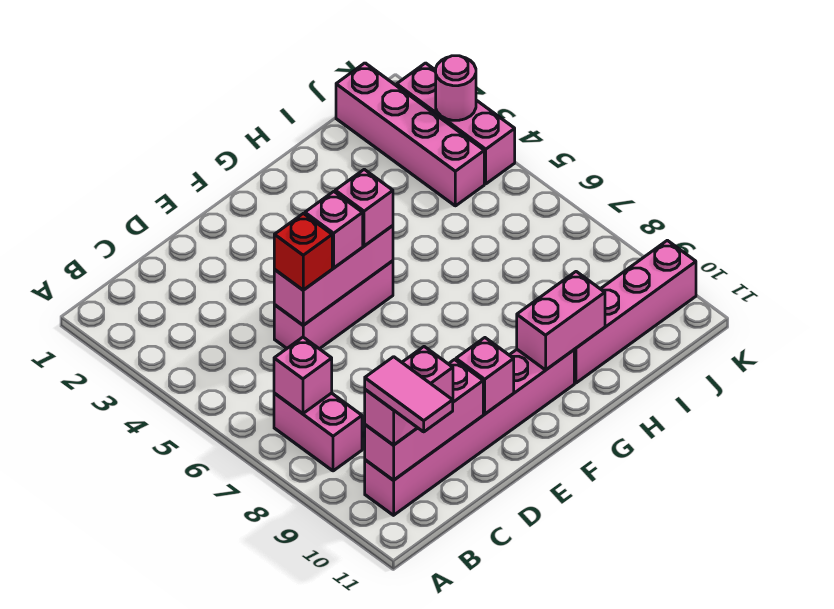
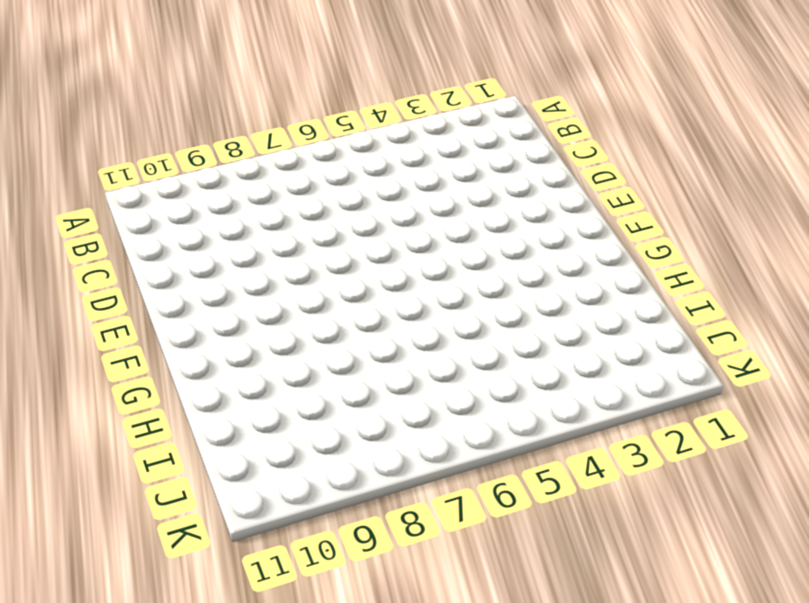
none -> pink brick B7:B8 level 1
none -> pink brick B10:G10 level 1
none -> pink brick D5:F5 level 1

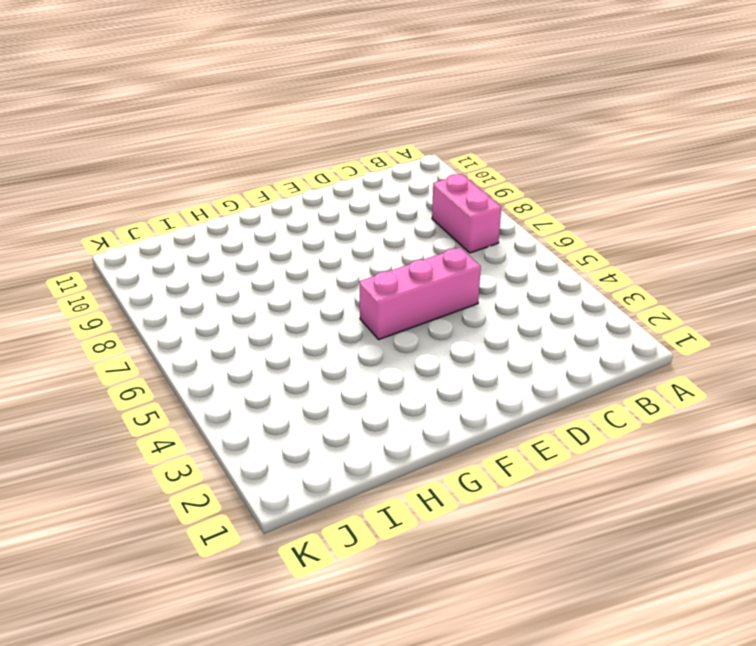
none -> pink brick B10:G10 level 1
none -> pink brick H10:K10 level 1
none -> pink brick J1:J4 level 1

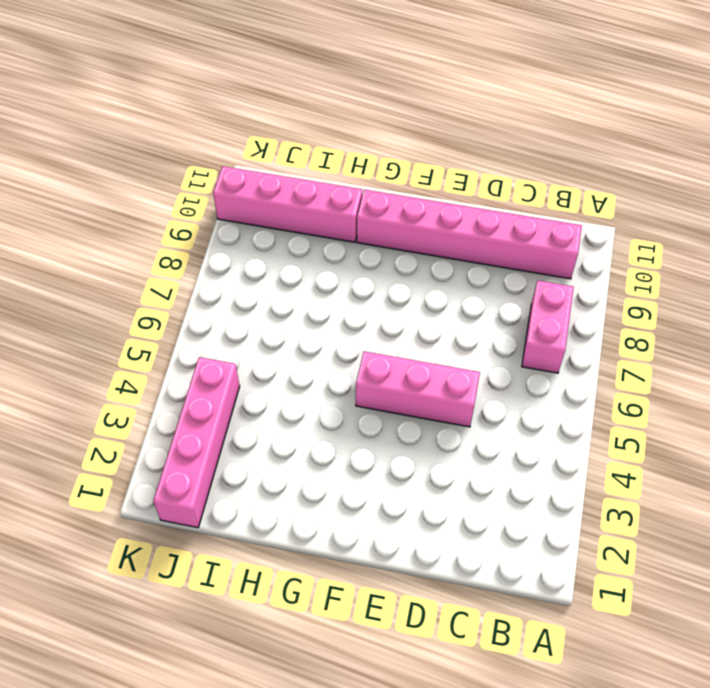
none -> pink brick K2:K4 level 1
none -> pink brick B7 level 2
none -> pink brick B10:D10 level 2

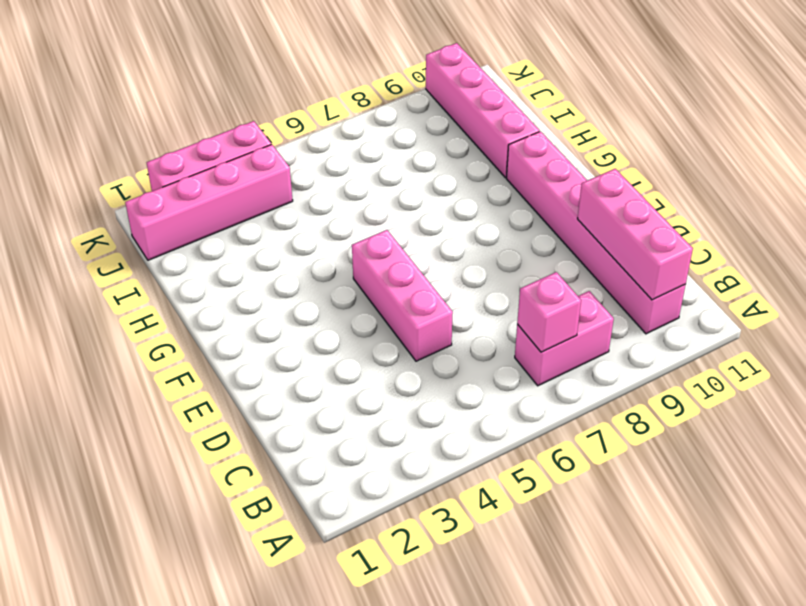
none -> pink brick D5:F5 level 2
none -> pink brick E10 level 2
none -> pink brick G10:H10 level 2

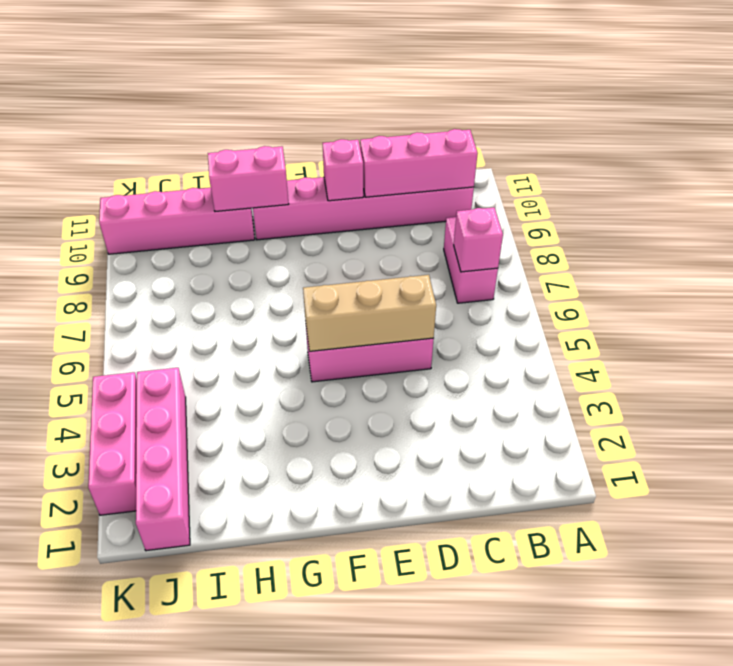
tan brick D5:F5 level 2 -> pink brick D5:F5 level 2
none -> pink round brick K3 level 2
none -> pink brick B10:C10 level 3
none -> red brick D5 level 3

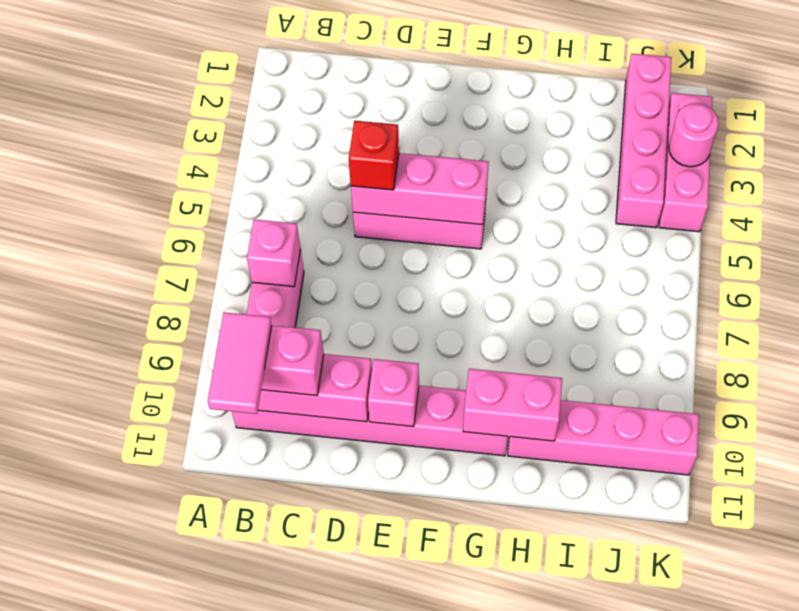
none -> pink brick E5 level 3
none -> pink brick F5 level 3

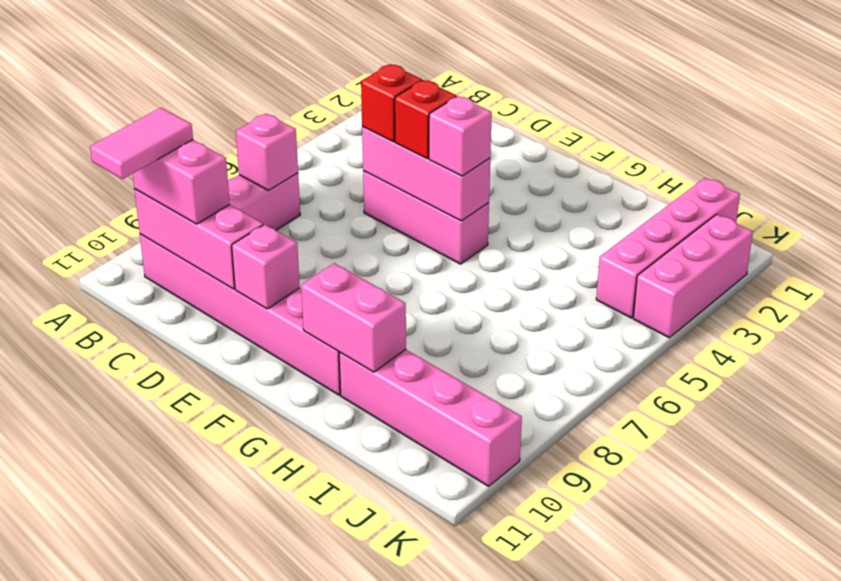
red brick E5 level 3 -> pink brick E5 level 3
none -> pink round brick K3 level 2

